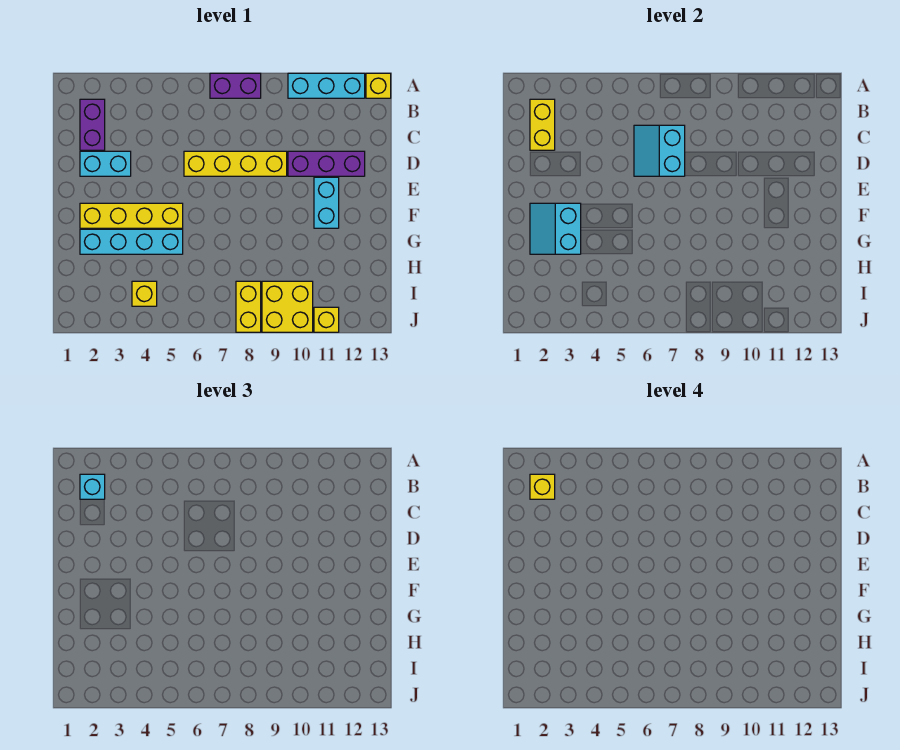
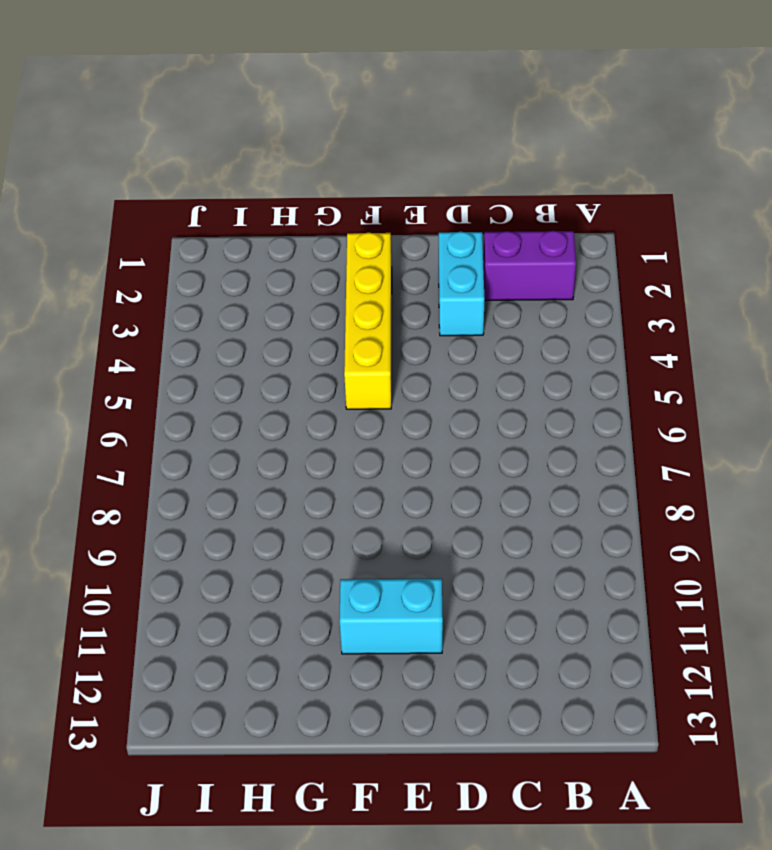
none -> purple brick A7:A8 level 1
none -> cyan brick A10:A12 level 1
none -> yellow brick A13 level 1

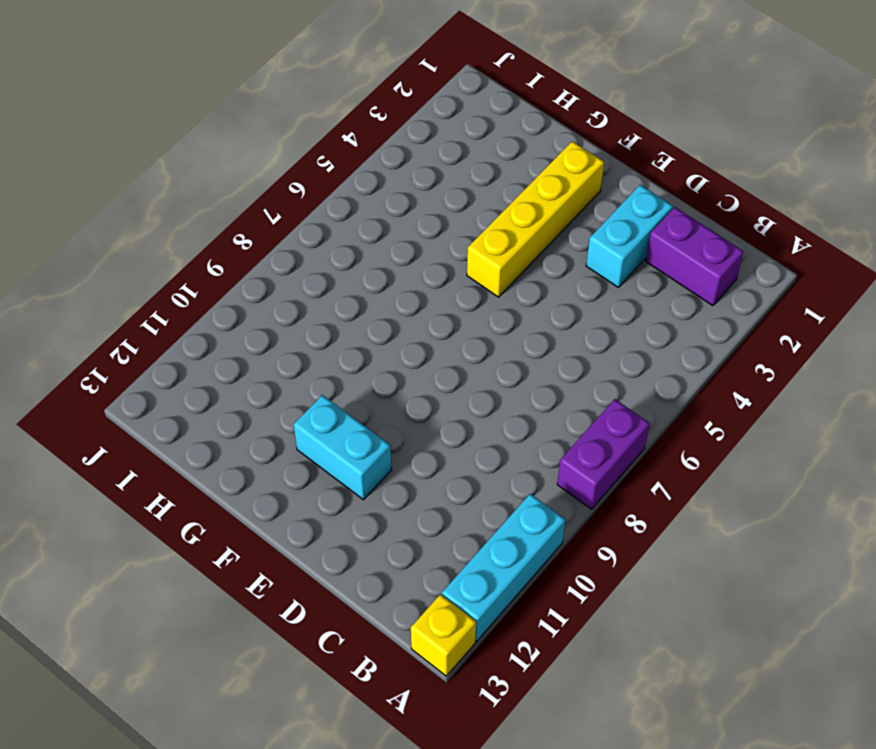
none -> yellow brick D6:D9 level 1
none -> purple brick D10:D12 level 1
none -> cyan brick G2:G5 level 1

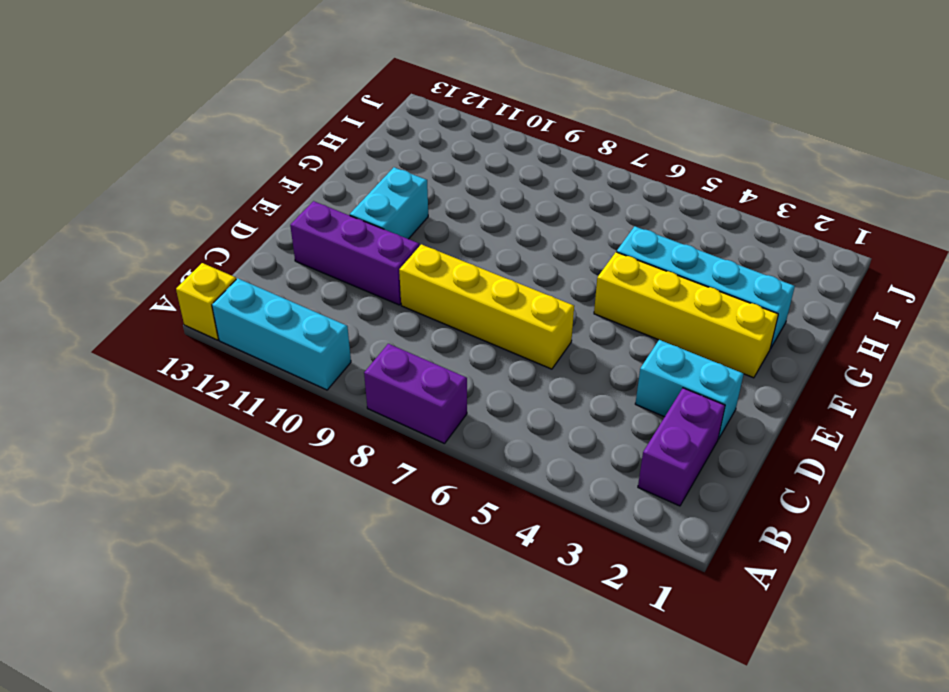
none -> yellow brick I4 level 1
none -> yellow brick I8:J8 level 1
none -> yellow brick I9:J10 level 1

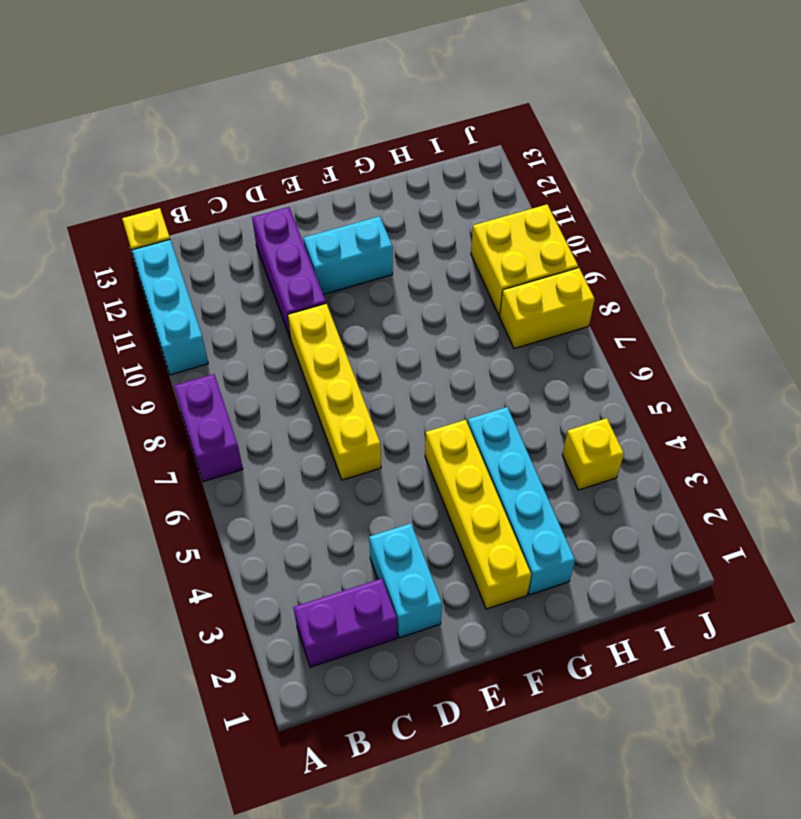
none -> yellow brick J11 level 1
none -> yellow brick B2:C2 level 2
none -> cyan slope C6:D7 level 2 top 7

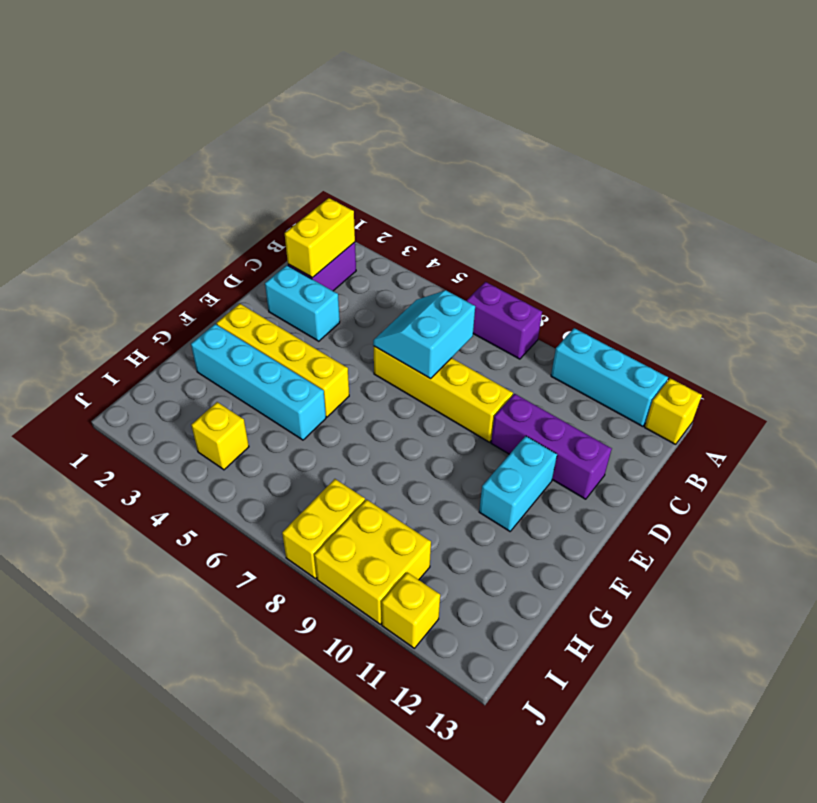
none -> cyan slope F2:G3 level 2 top 3
none -> cyan brick B2 level 3
none -> yellow brick B2 level 4

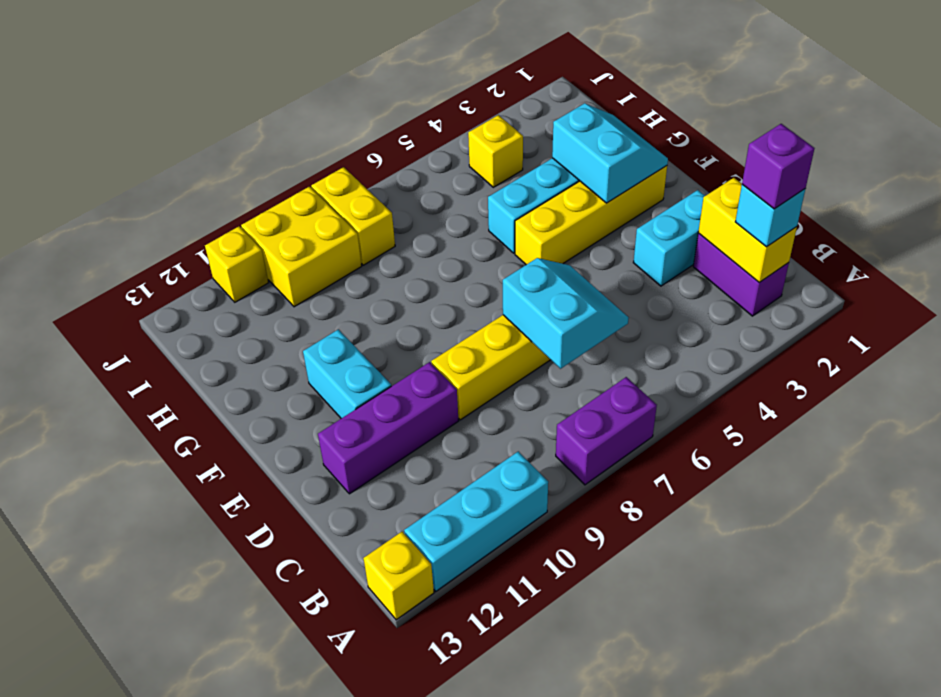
purple brick B2 level 4 -> yellow brick B2 level 4

